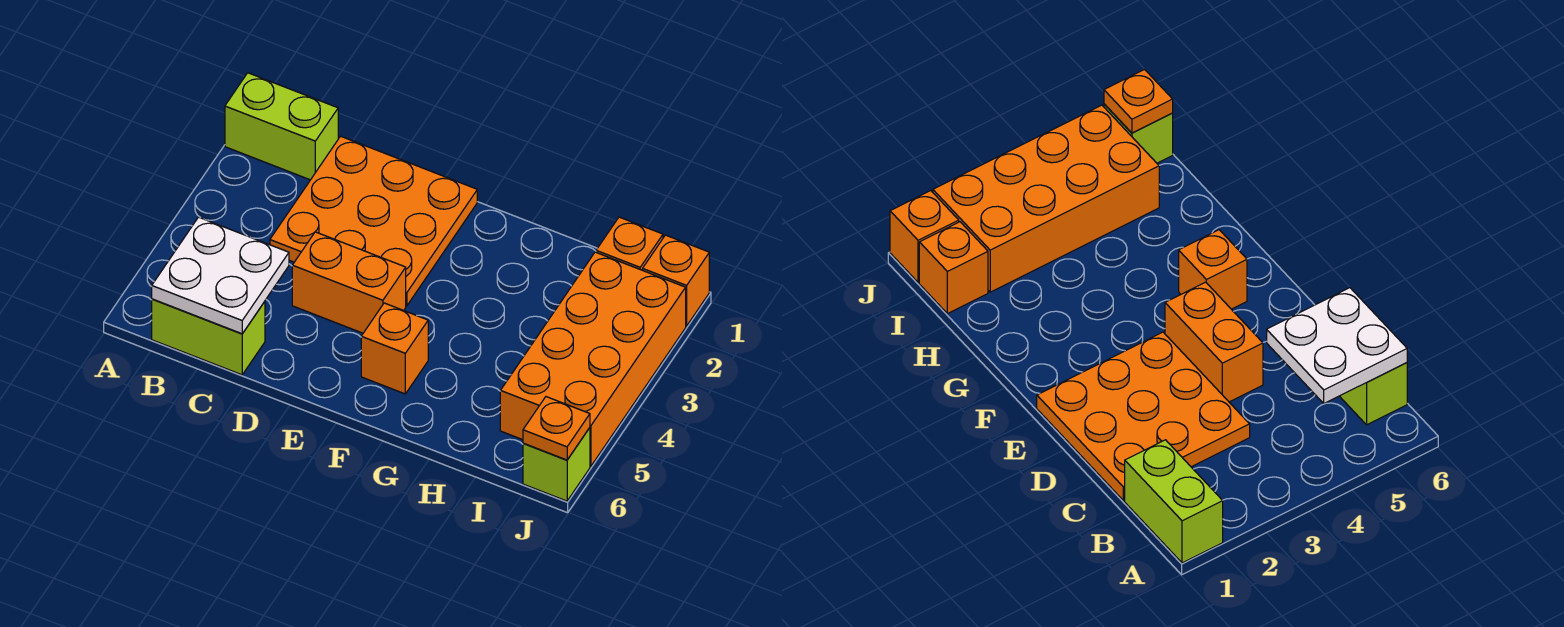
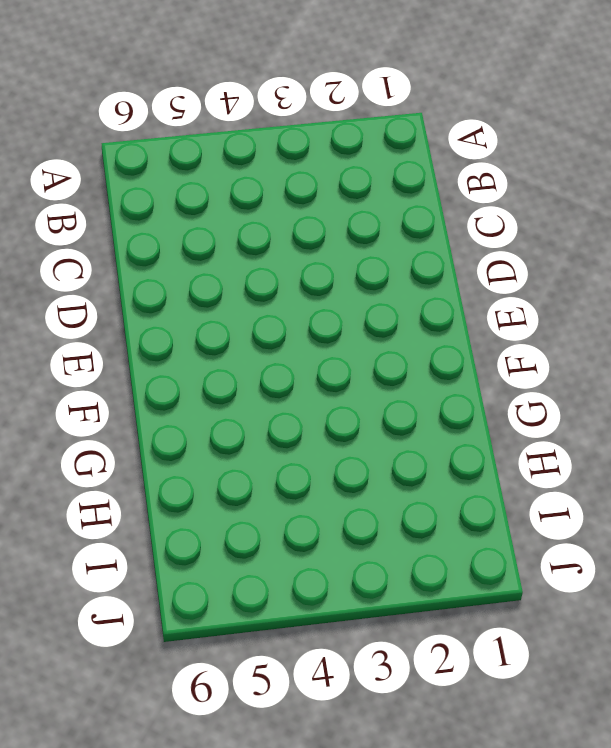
none -> lime brick A1:B1 level 1
none -> lime brick B6:C6 level 1

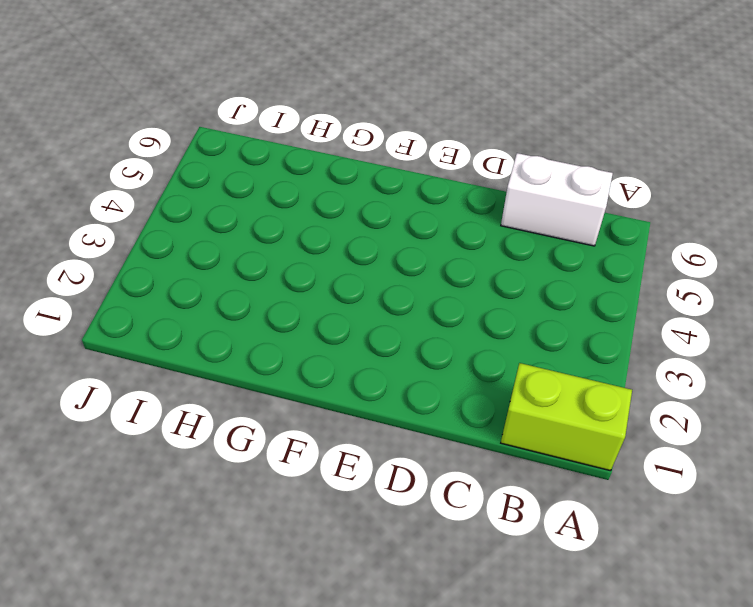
white brick B6:C6 level 1 -> lime brick B6:C6 level 1
none -> orange plate C1:E3 level 1
none -> orange brick D4:E4 level 1

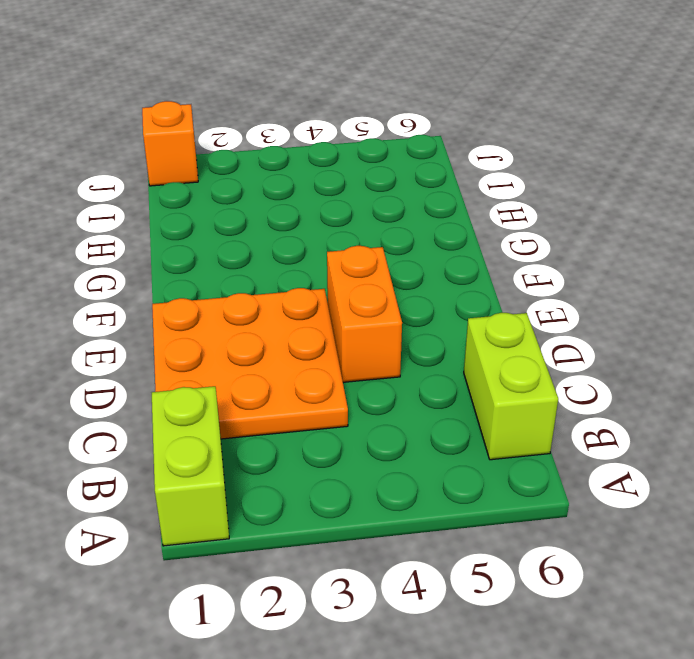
none -> orange brick F5 level 1
none -> orange brick I1 level 1

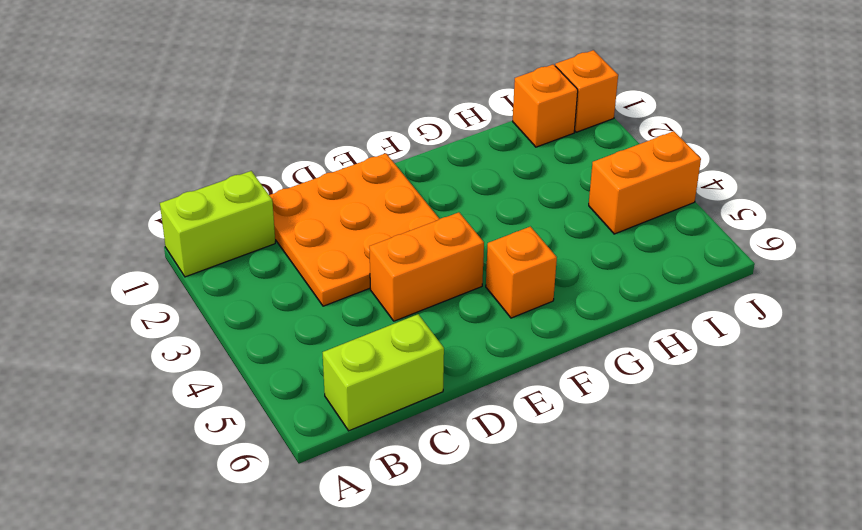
orange brick I4:J4 level 1 -> orange brick I2:J5 level 1
none -> lime brick J6 level 1
none -> white plate B5:C6 level 2

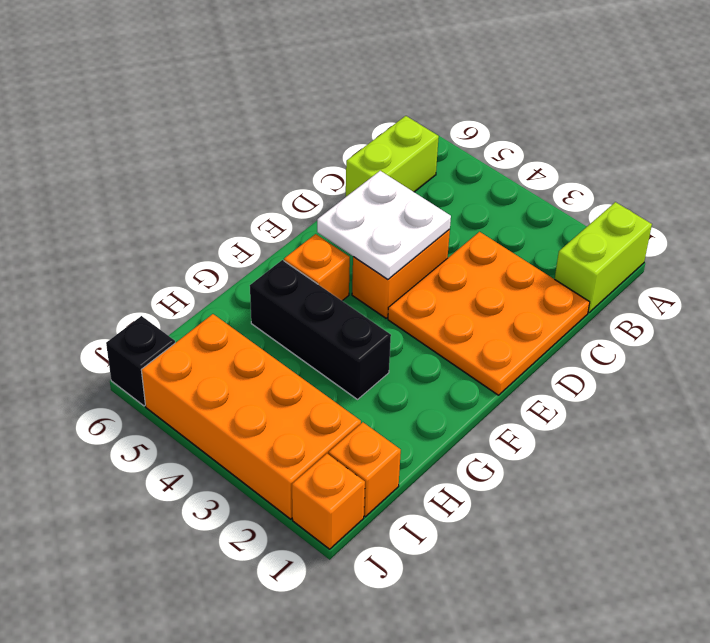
white plate D4:E5 level 2 -> white plate B5:C6 level 2
black brick G3:G5 level 1 -> none
black brick J6 level 1 -> lime brick J6 level 1
none -> orange plate J6 level 2

